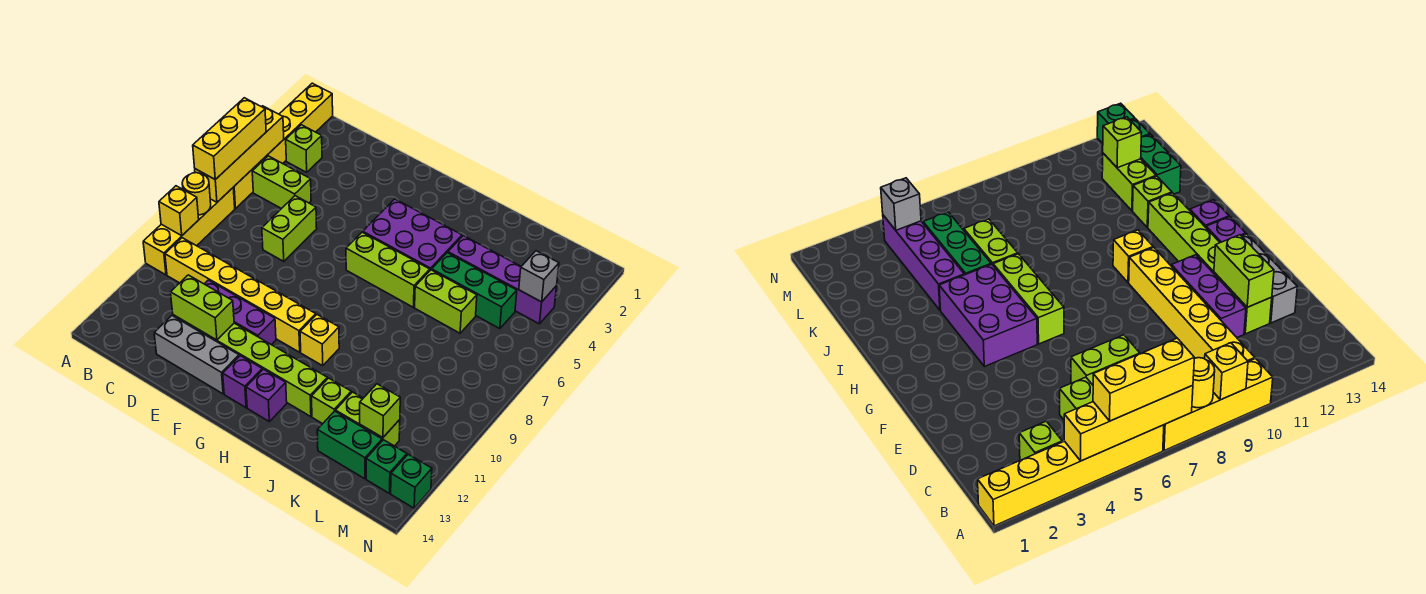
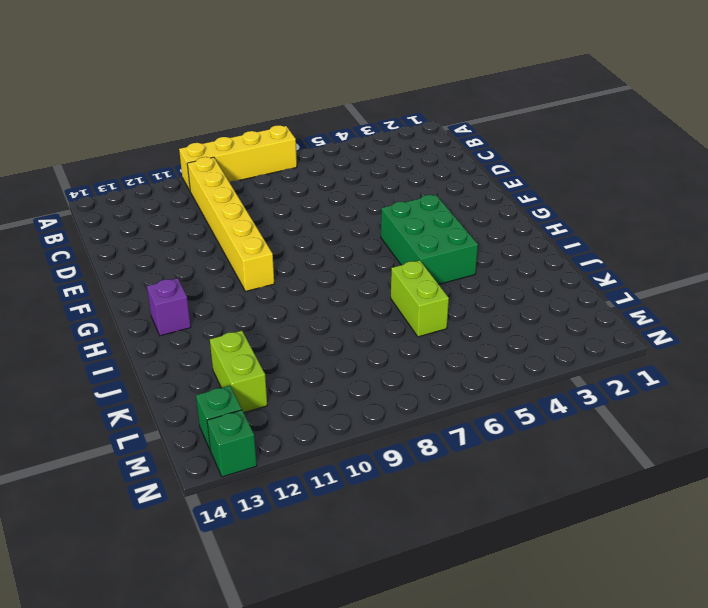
green brick G4:I5 level 1 -> purple brick G4:I5 level 1
none -> yellow brick A1:A6 level 1
none -> lime brick B3 level 1
none -> lime brick B5:C5 level 1

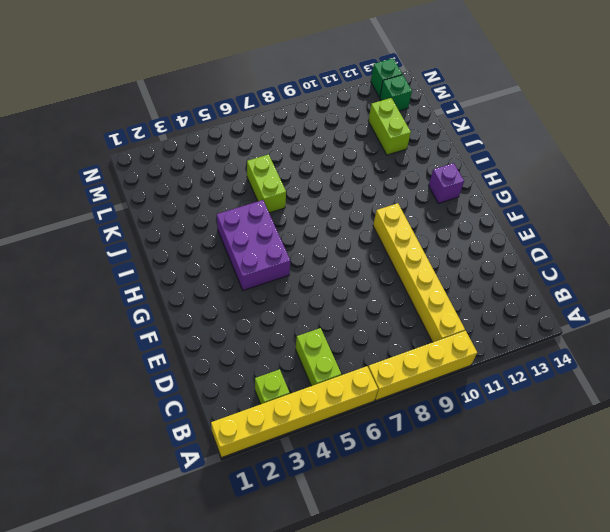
none -> lime brick D6:D7 level 1
none -> purple brick D11:F11 level 1
none -> lime brick D12:I12 level 1

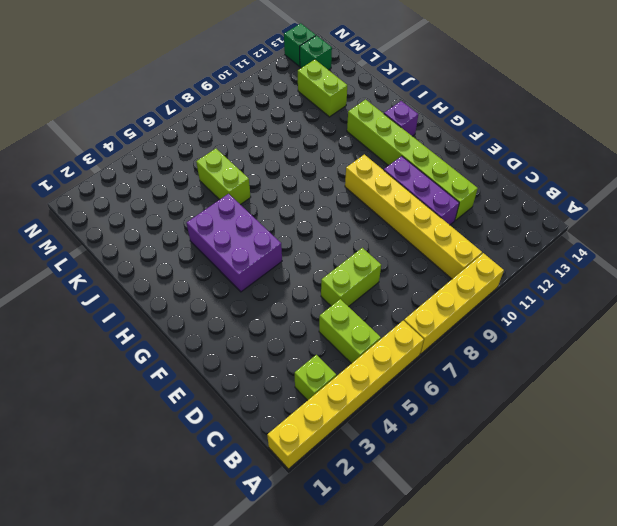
none -> grey brick D13:F13 level 1
none -> lime brick G6:I6 level 1
none -> purple brick G13 level 1

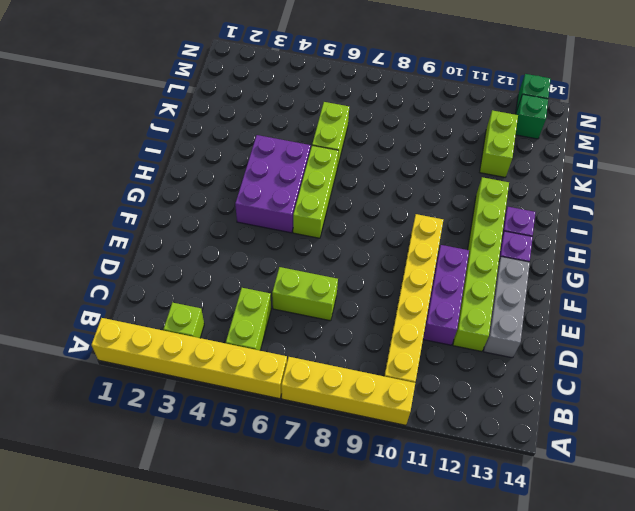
none -> yellow brick H10 level 1
none -> purple brick J4:M4 level 1
none -> green brick J5:L5 level 1

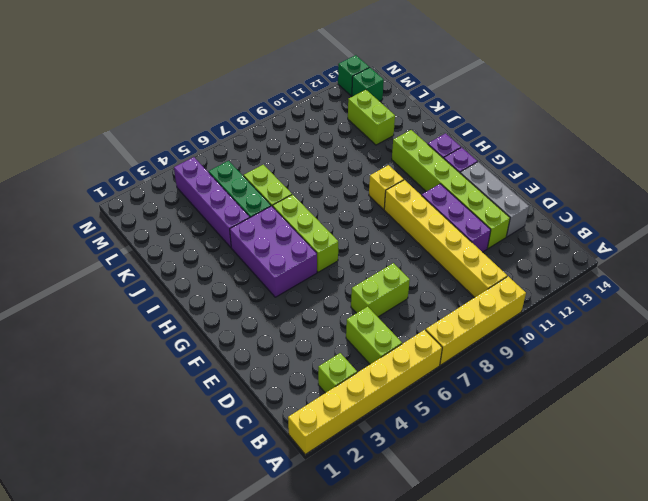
none -> lime brick J12 level 1
none -> green brick K13:L13 level 1
none -> yellow brick A4:A7 level 2

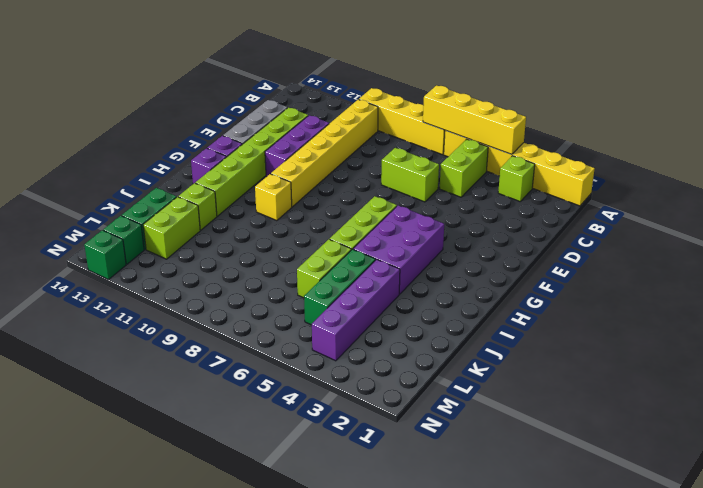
none -> yellow round brick A8 level 2
none -> yellow brick A9 level 2
none -> lime brick D12:E12 level 2

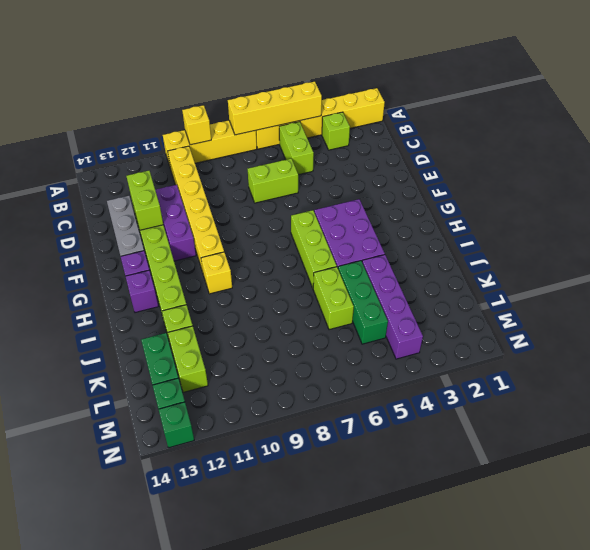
none -> yellow round brick A8 level 2
none -> lime brick L12 level 2
none -> grey brick M4 level 2

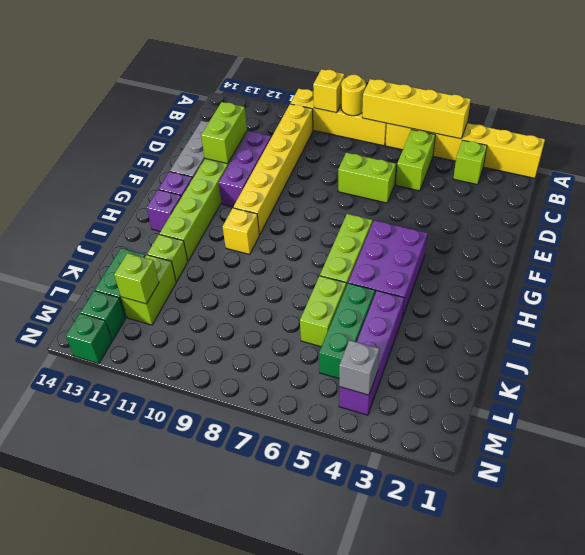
none -> yellow brick A5:A7 level 3

